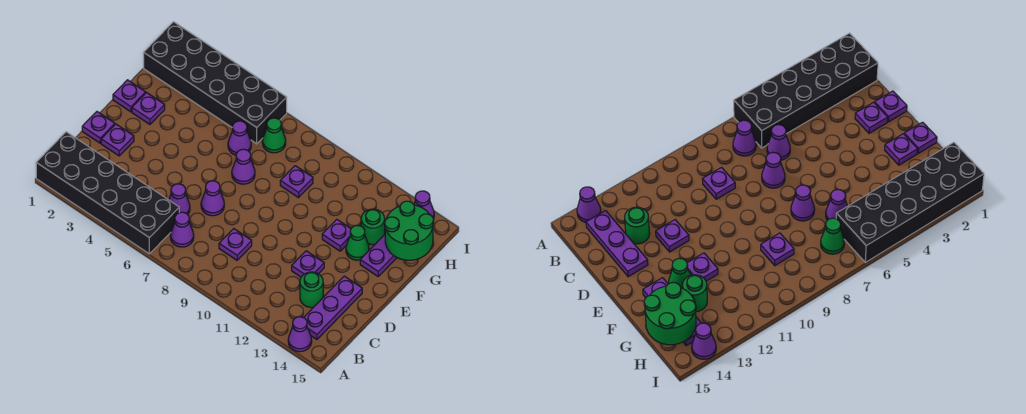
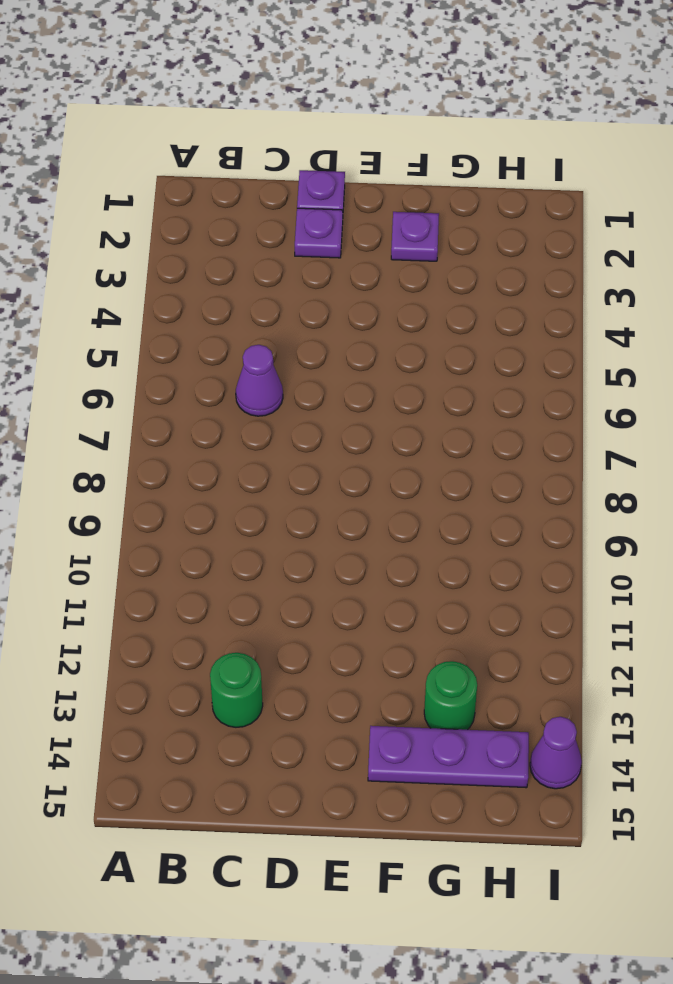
none -> black brick A1:B6 level 1
none -> purple cone A14 level 1
none -> purple cone B7 level 1

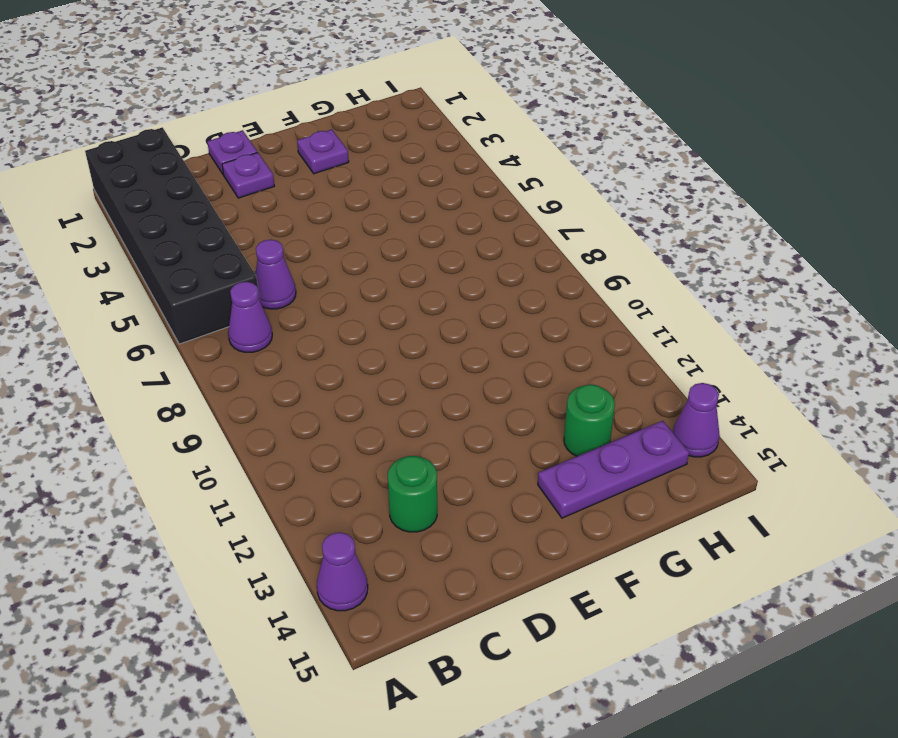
none -> purple plate B14:D14 level 1
none -> purple plate C9 level 1
none -> purple cone D7 level 1

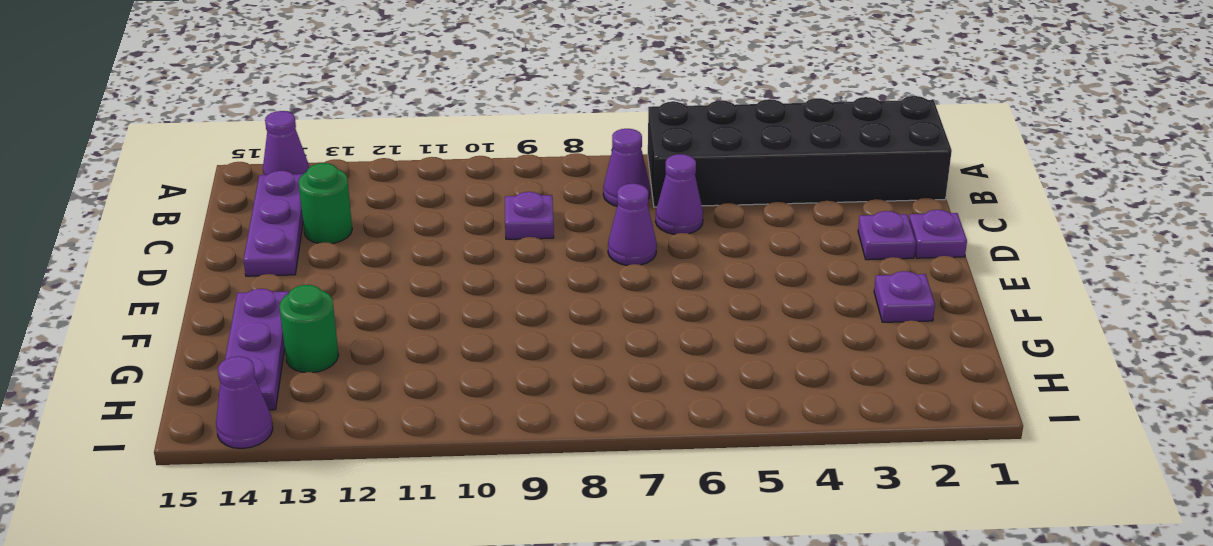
none -> purple plate D12 level 1
none -> purple plate F1 level 1
none -> purple cone F7 level 1

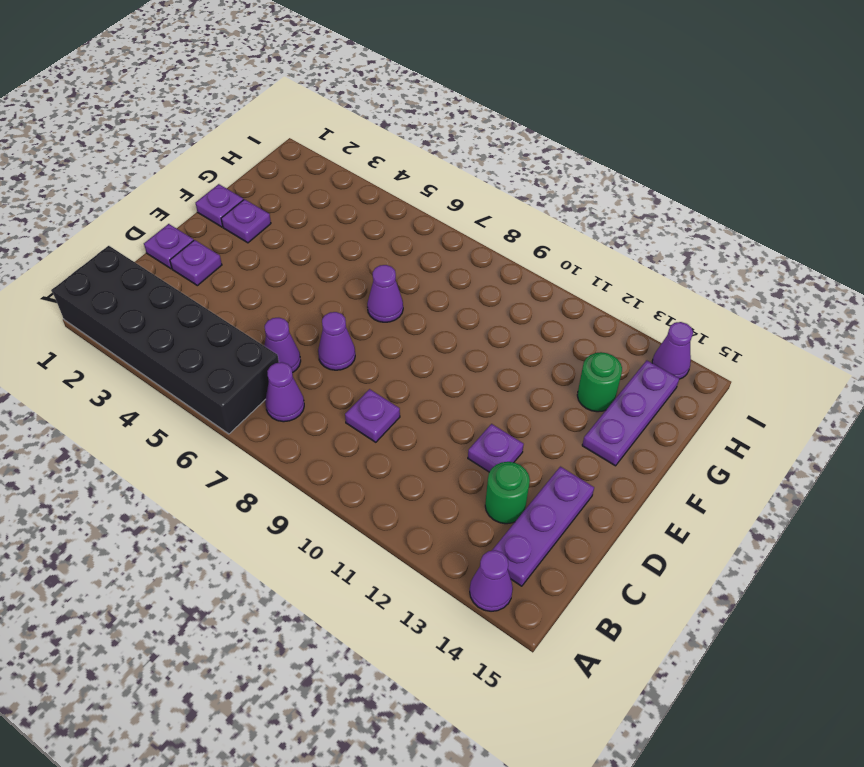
none -> purple plate F12 level 1
none -> green cone F13 level 1
none -> purple cone G6 level 1

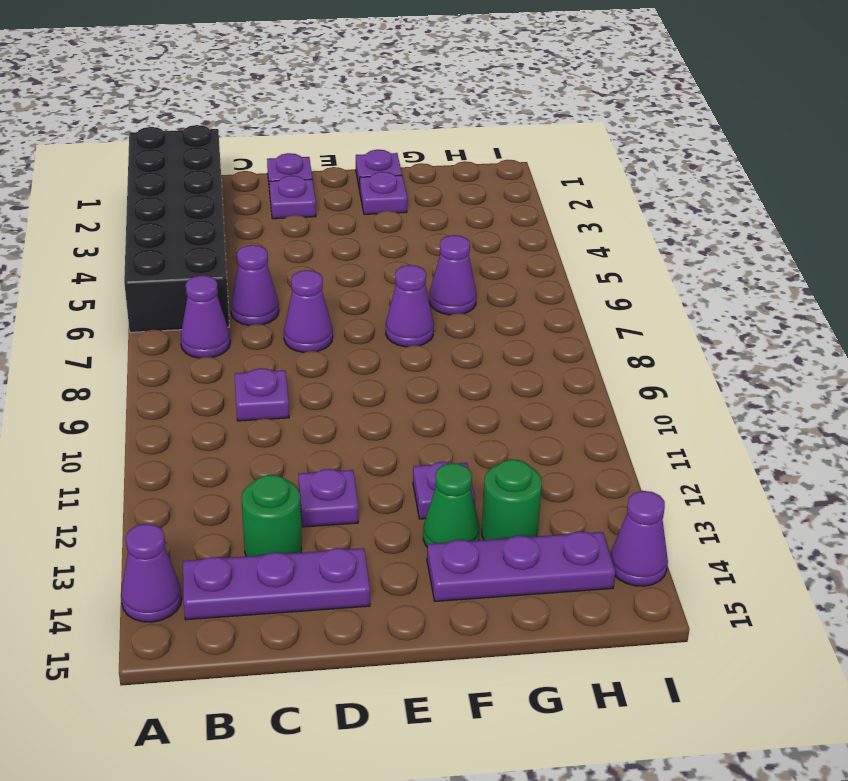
none -> purple plate G9 level 1
none -> black brick H1:I6 level 1
none -> green cone H7 level 1

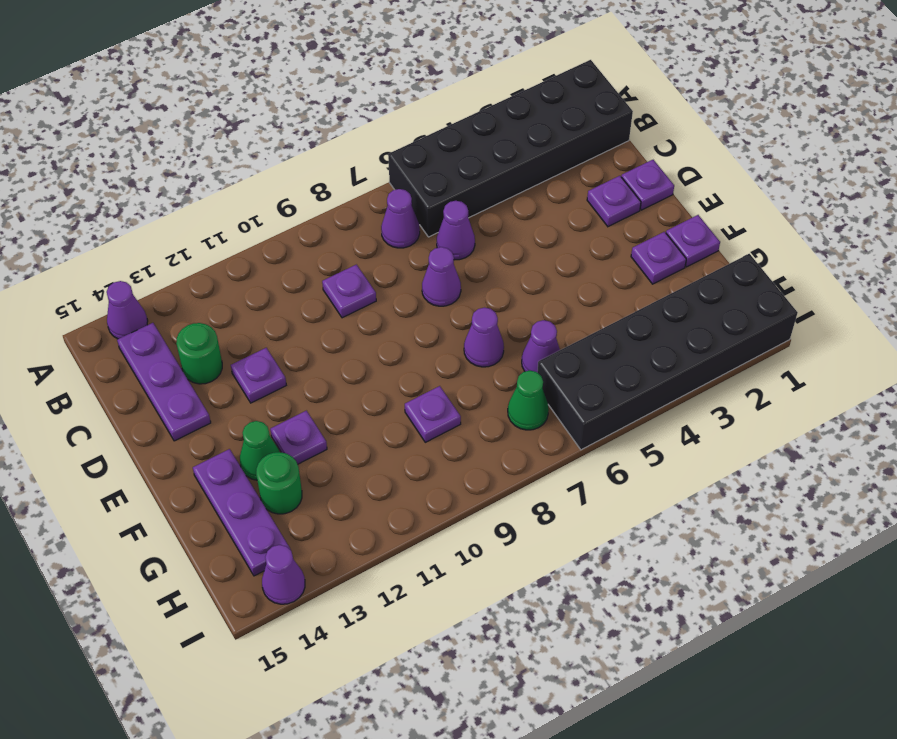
none -> green round brick G14:H15 level 2

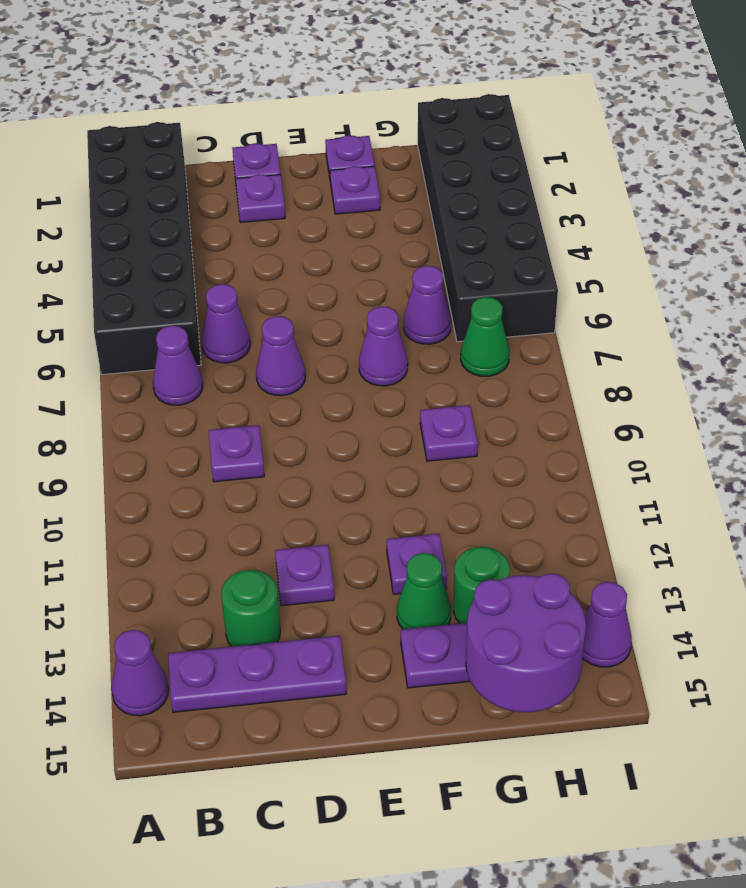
purple round brick G14:H15 level 2 -> green round brick G14:H15 level 2

